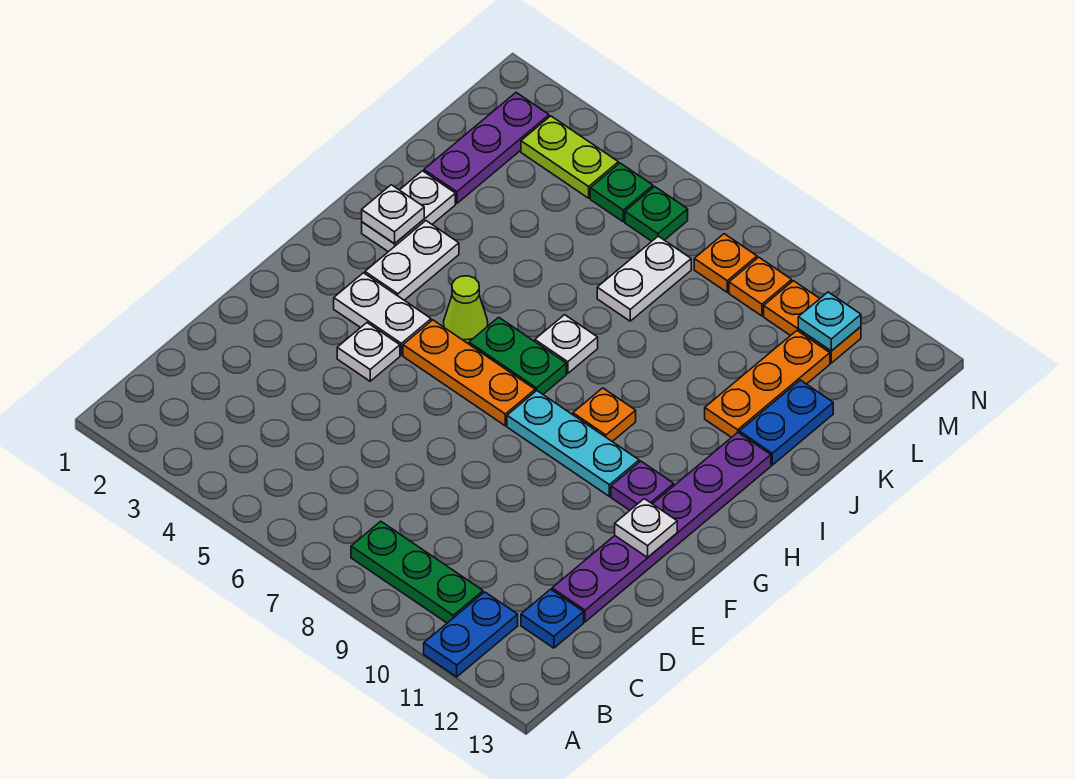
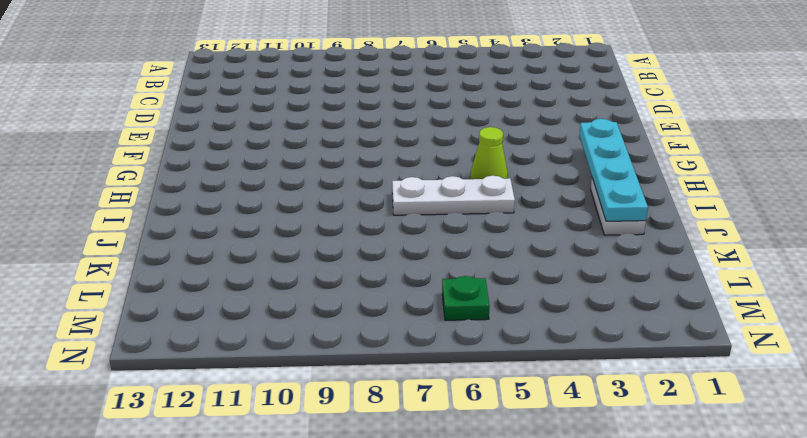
cyan plate G2:J2 level 2 -> white plate I2 level 2
white plate I5:I7 level 1 -> white plate I7 level 1
none -> blue plate A11:B11 level 1
none -> green plate B8:B10 level 1
none -> blue plate C12 level 1

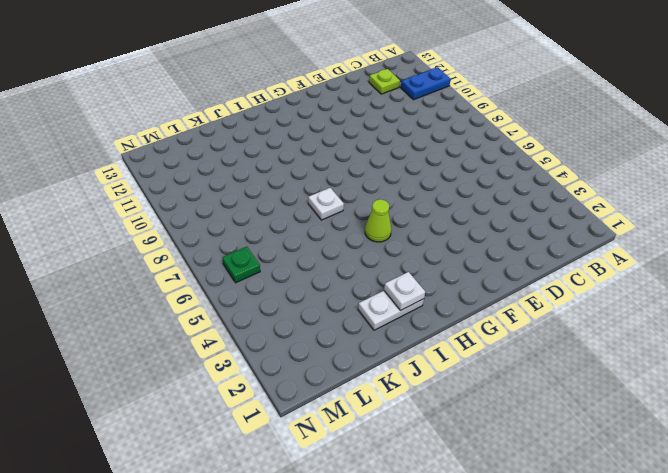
lime plate C12 level 1 -> blue plate C12 level 1
none -> green plate B8:B10 level 1
none -> purple plate D12:I12 level 1
none -> white plate F4 level 1

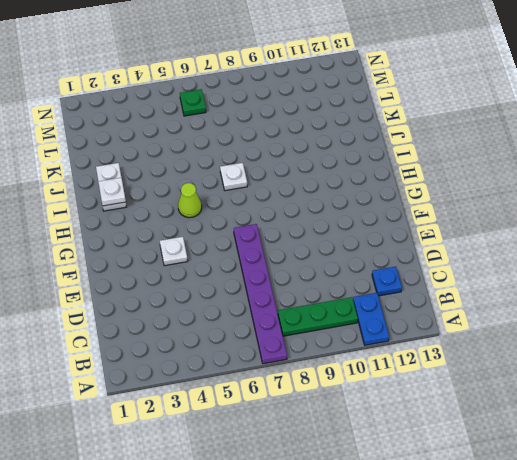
purple plate A7:F7 level 1 -> purple plate D12:I12 level 1
none -> white plate G3:G4 level 1
none -> orange plate G5:G7 level 1
none -> cyan plate G8:G10 level 1

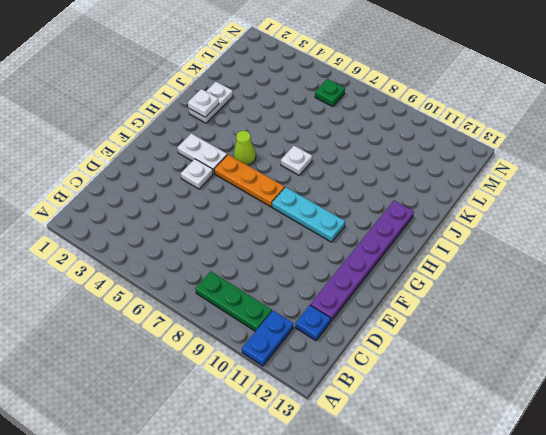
none -> purple plate G11 level 1
none -> white plate H3:I3 level 1
none -> green plate H6:H7 level 1

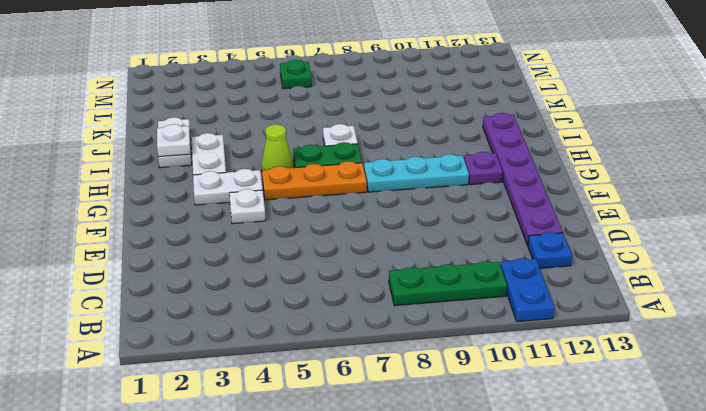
none -> orange plate H9 level 1
none -> orange plate J11:L11 level 1
none -> blue plate J12:K12 level 1

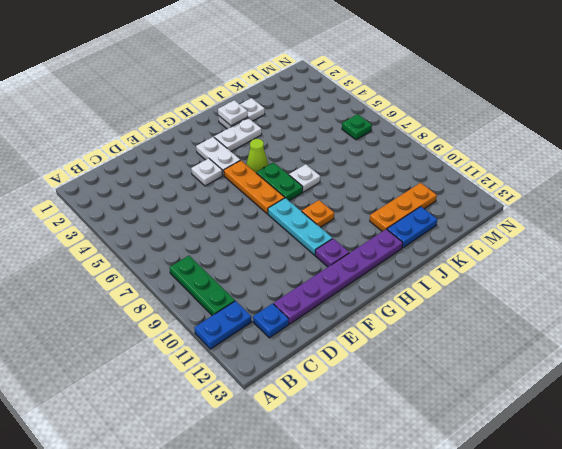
none -> purple plate K2:M2 level 1
none -> white plate K7:L7 level 1
none -> lime plate M3:M4 level 1

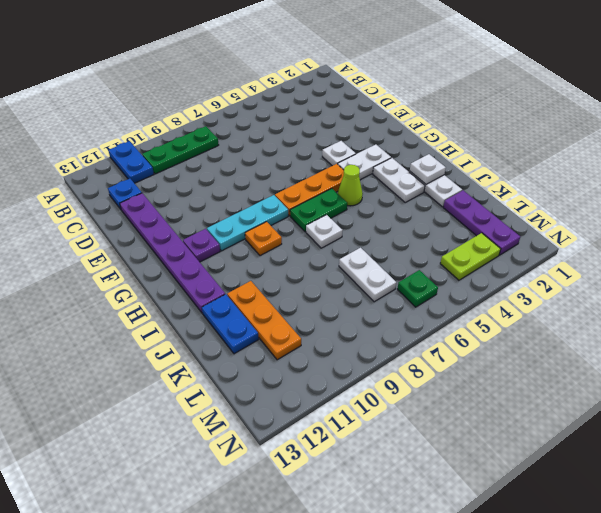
none -> green plate M5 level 1
none -> orange plate M8 level 1
none -> orange plate M9 level 1

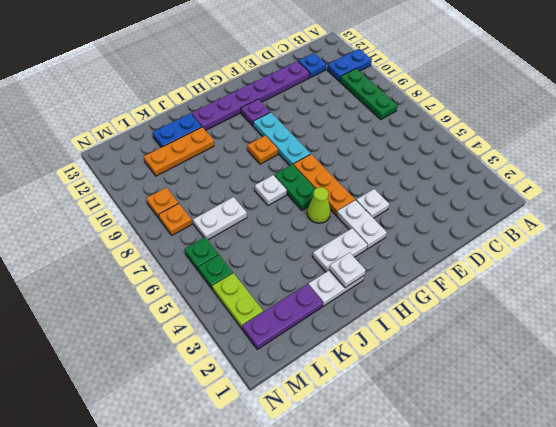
none -> orange plate M10:M11 level 1
none -> white plate F12 level 2
none -> cyan plate M11 level 2

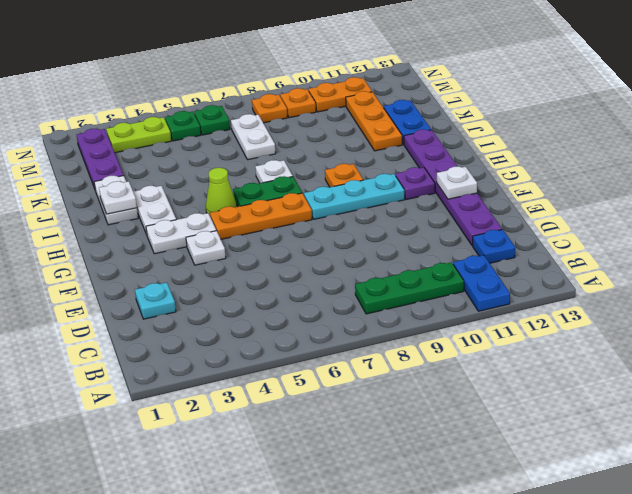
cyan plate D2 level 1 -> cyan plate M11 level 2

